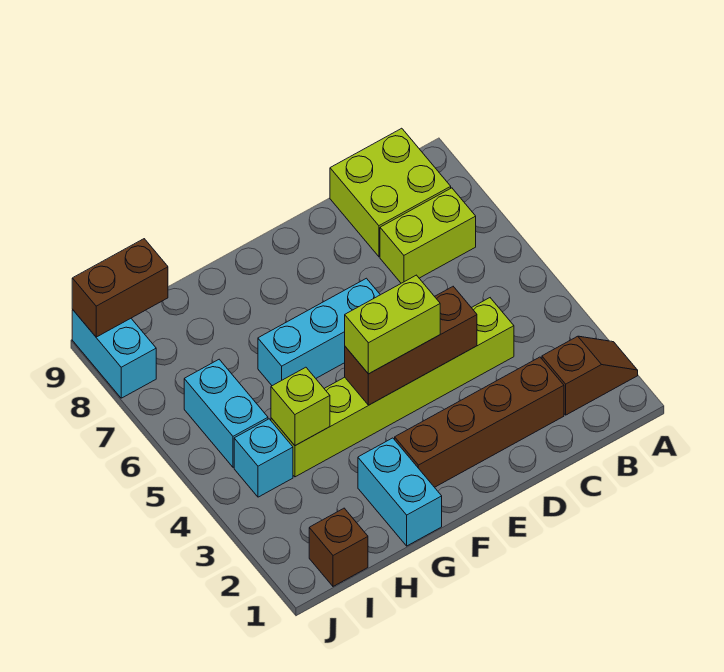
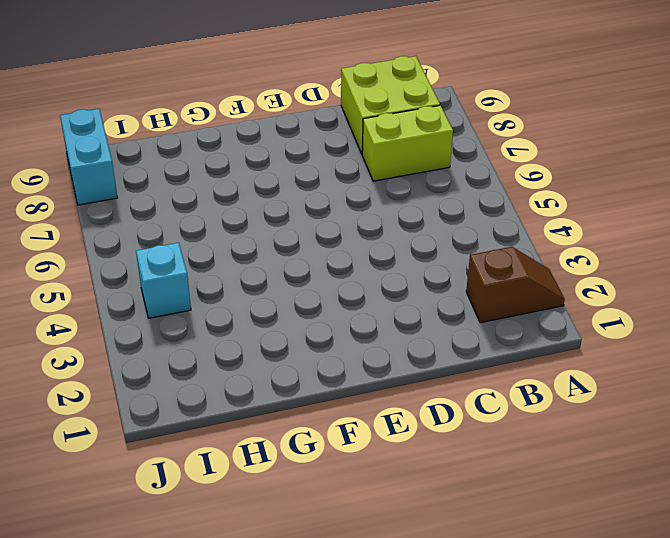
none -> brown brick C2:F2 level 1
none -> lime brick C4:H4 level 1
none -> cyan brick E6:G6 level 1

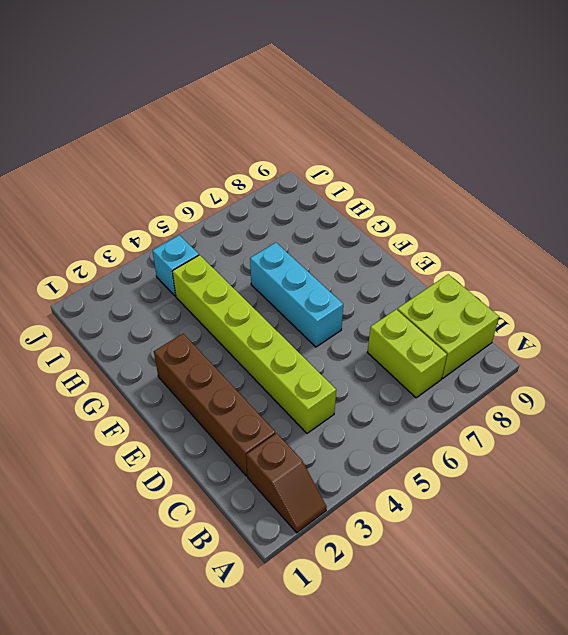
none -> cyan brick G1:G2 level 1
none -> brown brick I1 level 1
none -> cyan brick I5:I6 level 1

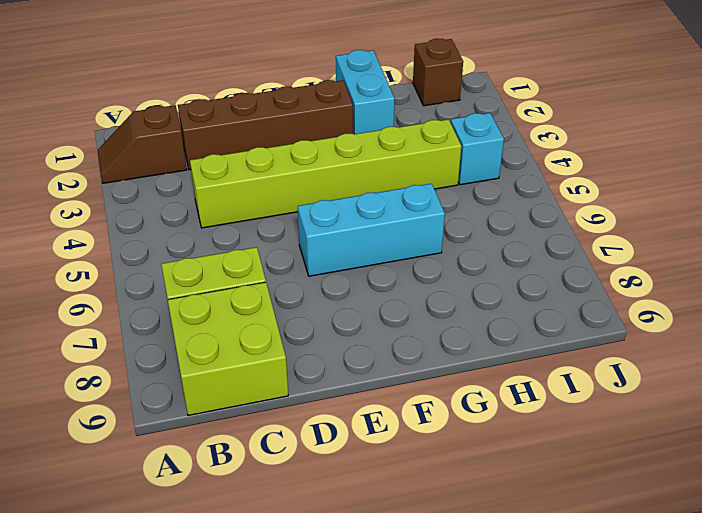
none -> cyan brick I5:I6 level 1
none -> cyan brick J8:J9 level 1
none -> brown brick D4:F4 level 2

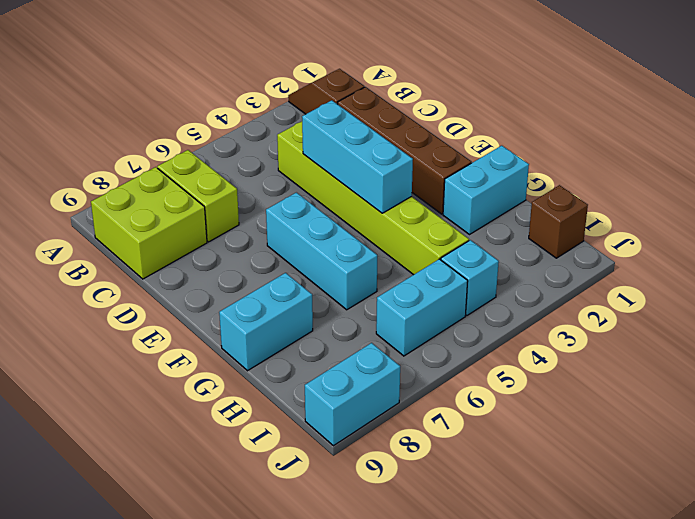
cyan brick D4:F4 level 2 -> brown brick D4:F4 level 2
cyan brick G8:G9 level 1 -> none
none -> lime brick H4 level 2
none -> brown brick I9:J9 level 2
none -> lime brick E4:F4 level 3

